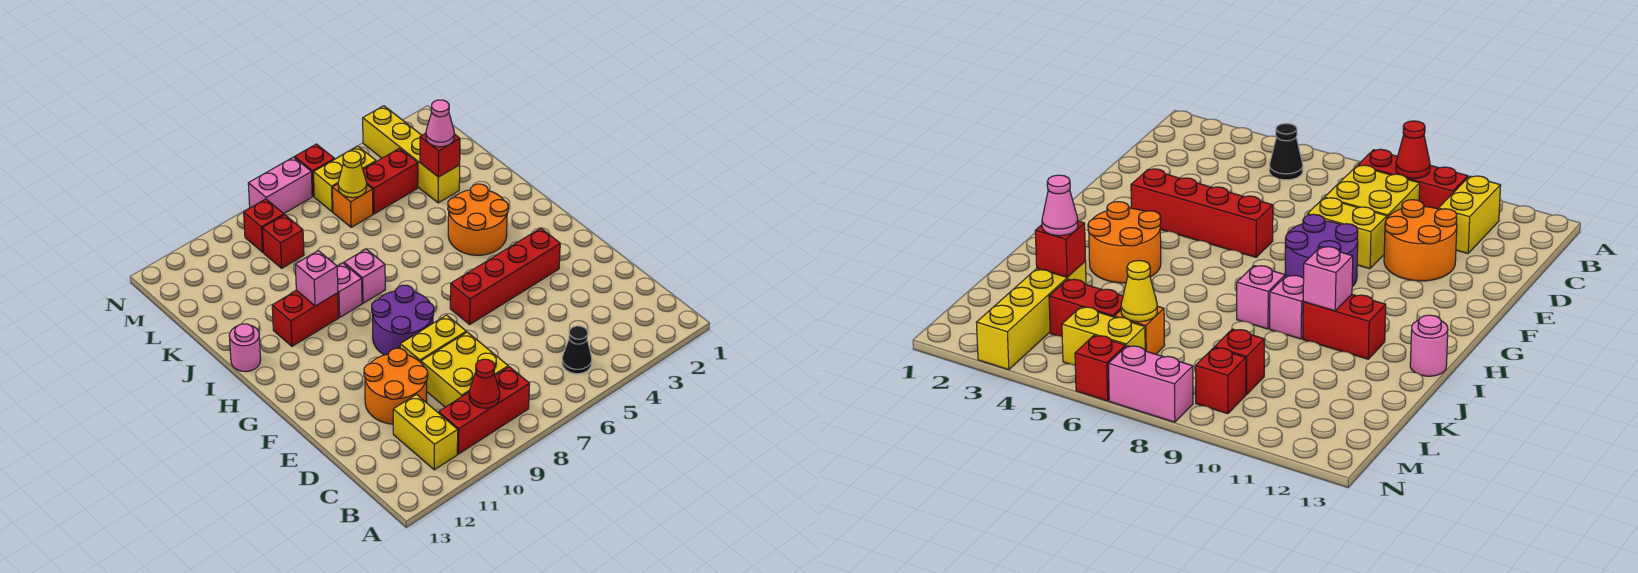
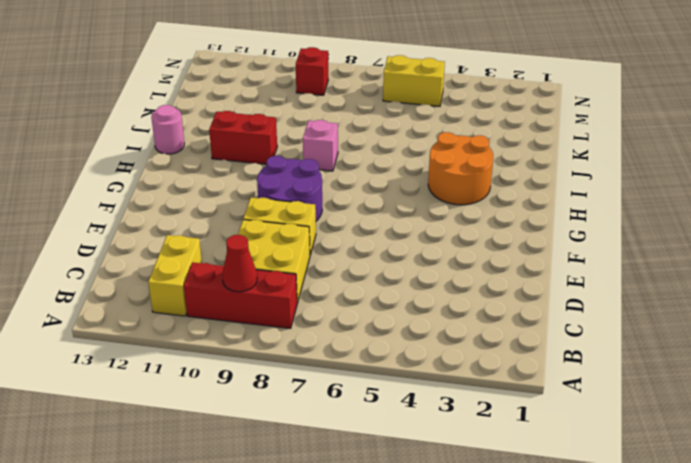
none -> black cone B5 level 1
none -> orange round brick D10:E11 level 1
none -> red brick F3:F6 level 1

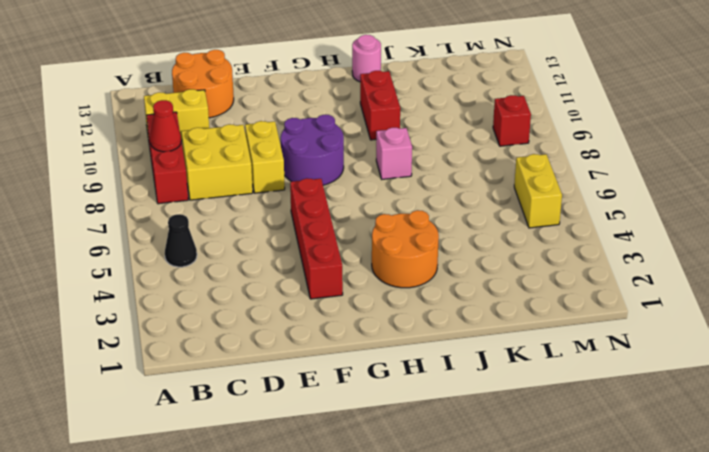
orange round brick C12:D13 level 1 -> orange round brick D10:E11 level 1
none -> pink brick I9 level 1
none -> yellow brick K3:N3 level 1
none -> red brick L4:L5 level 1

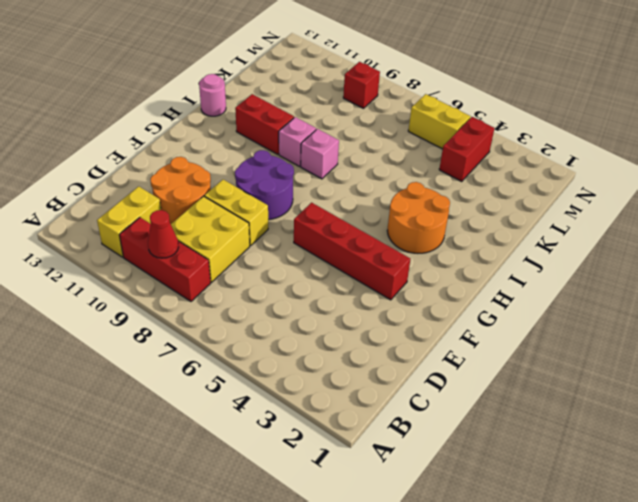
red brick L4:M4 level 1 -> red brick L4:L5 level 1
none -> black cone B5 level 1
none -> yellow brick K3:N3 level 1
none -> orange brick L6 level 1

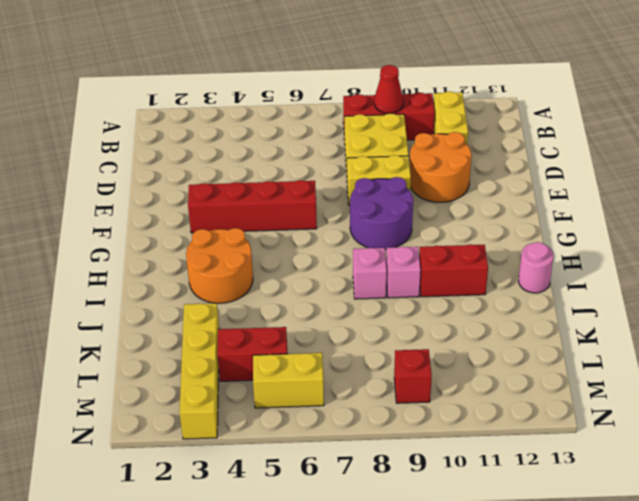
none -> black cone B5 level 1
none -> orange brick L6 level 1
none -> red brick L9 level 1

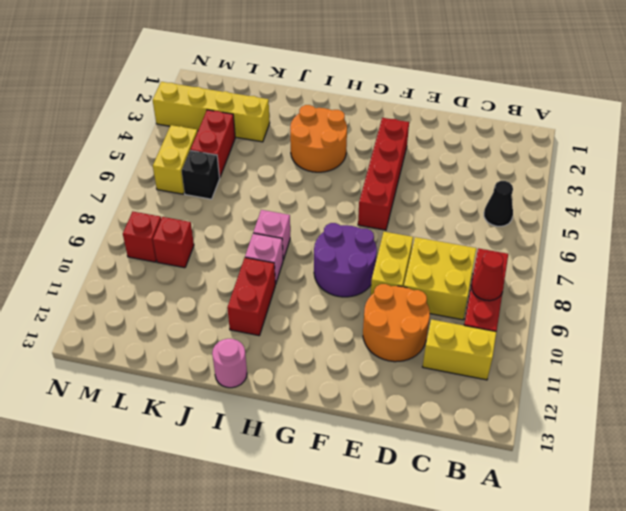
black brick L6 level 1 -> orange brick L6 level 1
none -> red brick N6 level 1
none -> pink brick N7:N8 level 1
none -> pink brick I10 level 2

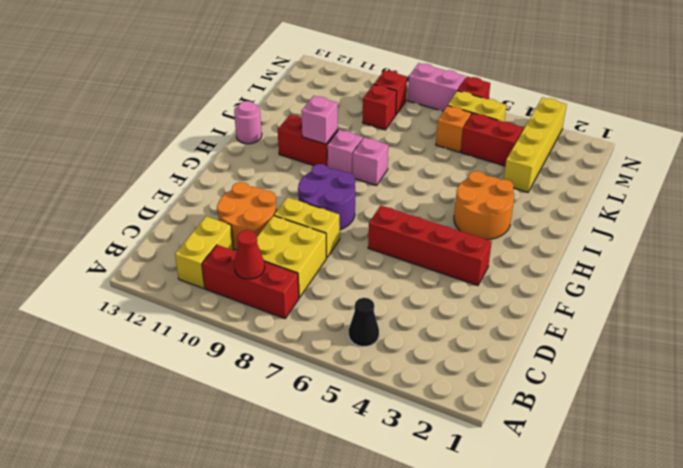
none -> red brick K3 level 2
none -> yellow cone L6 level 2
none -> pink cone K3 level 3

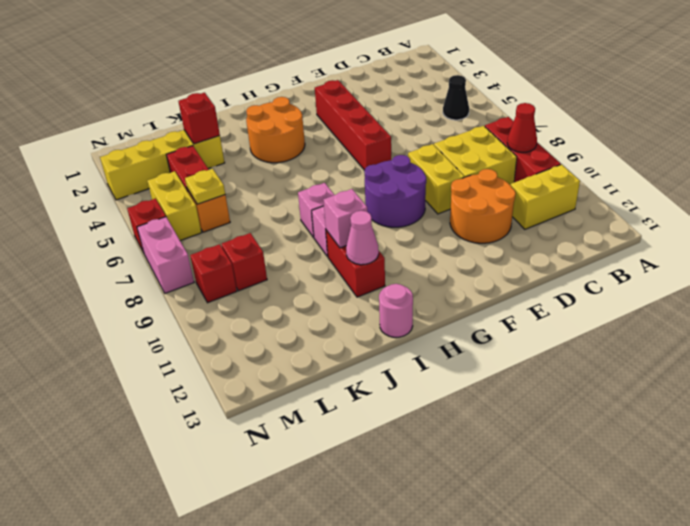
pink cone I11 level 2 -> pink cone K3 level 3
yellow plate L6 level 2 -> yellow cone L6 level 2

